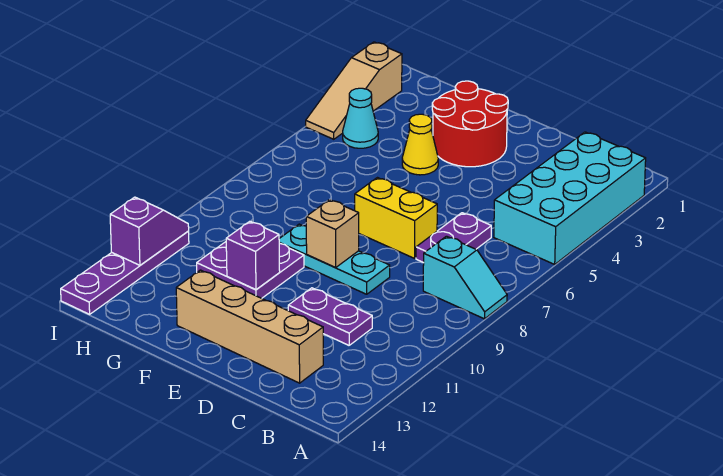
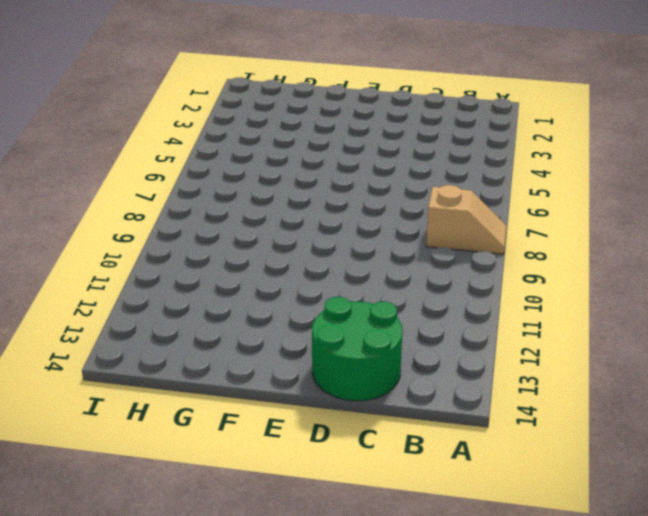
tan slope A8:B8 level 1 top B -> cyan slope A8:B8 level 1 top B
green round brick C13:D14 level 1 -> tan brick C13:F13 level 1
none -> cyan brick A2:B5 level 1
none -> purple plate C6:C7 level 1
none -> purple plate C11:D11 level 1

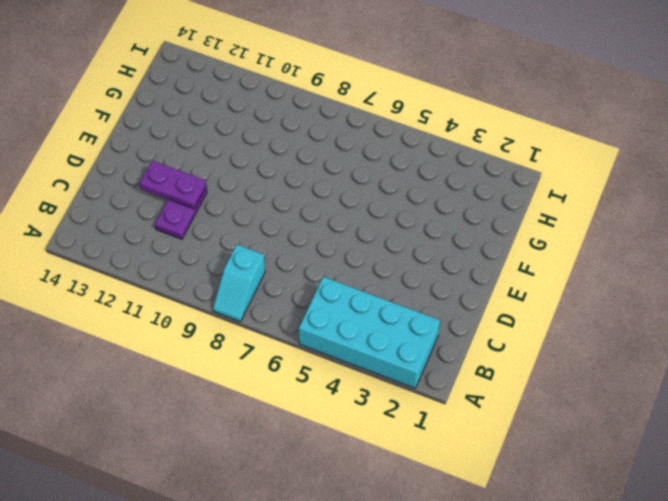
purple plate D11:D12 level 2 -> purple plate C6:C7 level 1
none -> tan brick C13:F13 level 1
none -> yellow brick D7:E7 level 1
none -> cyan plate D9:F9 level 1

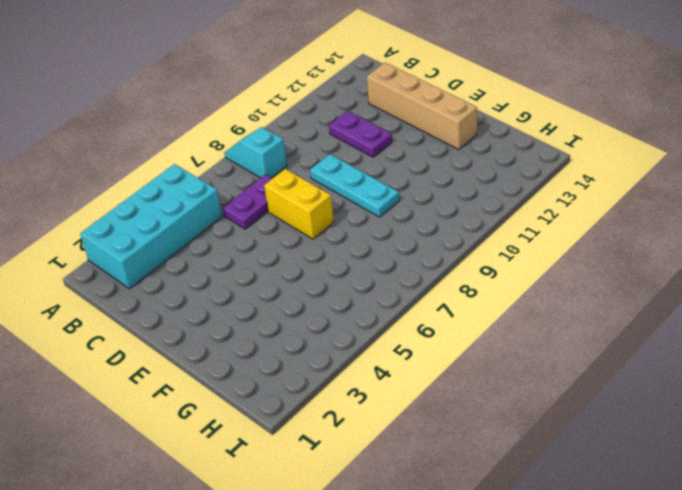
none -> red round brick E2:F3 level 1
none -> yellow cone F4 level 1
none -> purple plate F10:G11 level 1

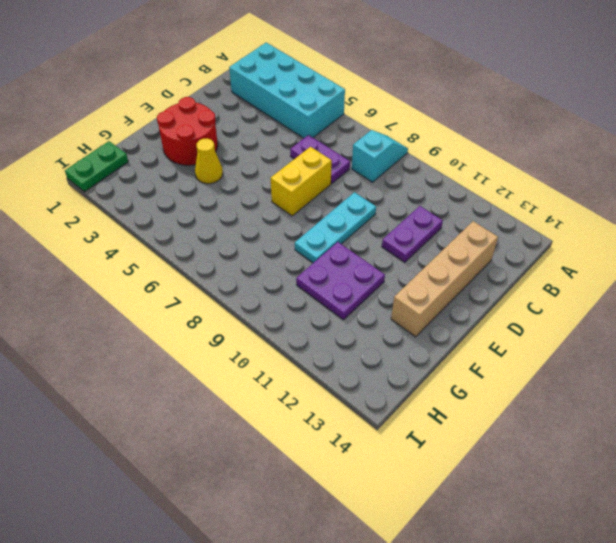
green plate H1:I1 level 1 -> none
none -> cyan cone H4 level 1
none -> tan slope I2:I4 level 1 top 2
none -> purple plate I11:I14 level 1

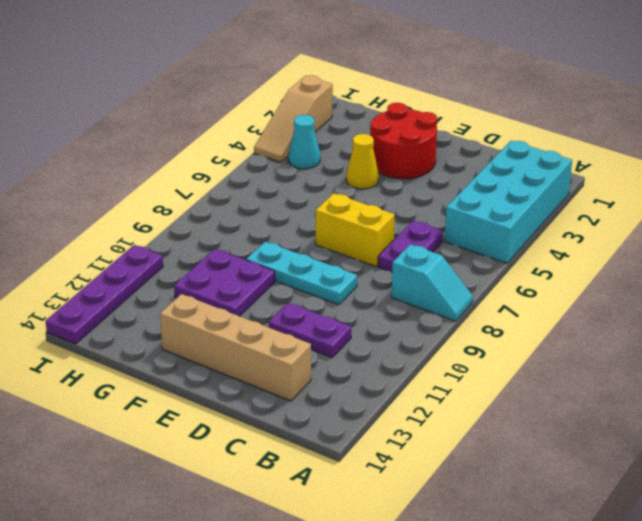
none -> tan brick E9 level 2
none -> purple brick F11 level 2
none -> purple slope I11:I12 level 2 top 12

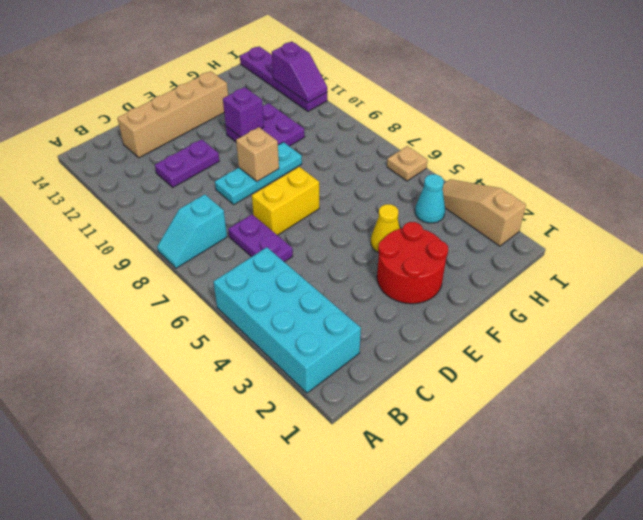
tan plate I6 level 1 -> none

